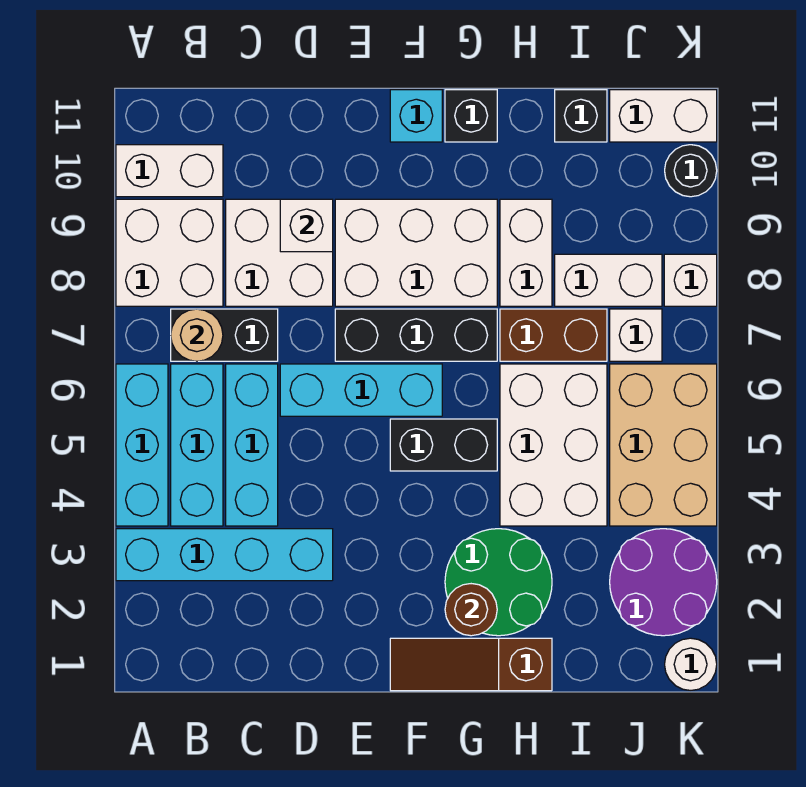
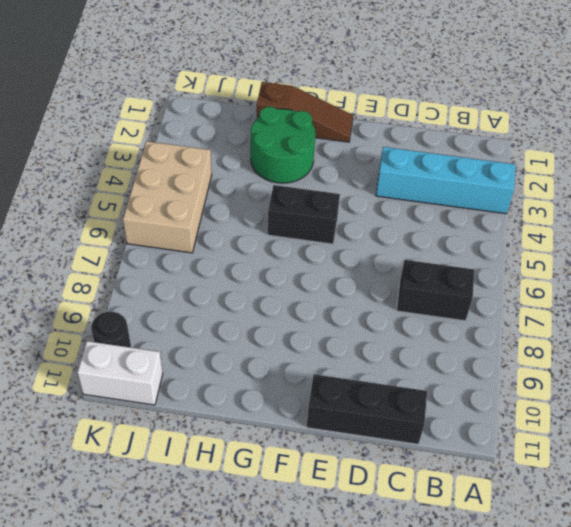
black brick C11:E11 level 1 -> black brick E7:G7 level 1
none -> cyan brick A4:A6 level 1
none -> white brick A8:B9 level 1
none -> white brick A10:B10 level 1
none -> cyan brick B4:B6 level 1

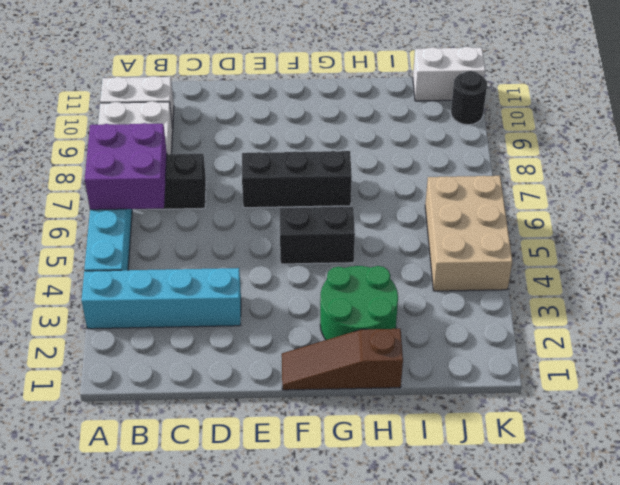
purple brick A6:B7 level 2 -> tan round brick B7 level 2
none -> cyan brick B4:B6 level 1
none -> cyan brick C4:C6 level 1
none -> white brick C8:D9 level 1
none -> cyan brick D6:F6 level 1

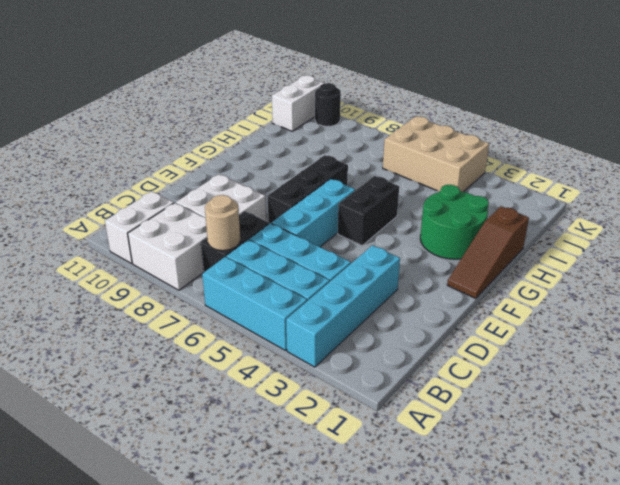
none -> white brick E8:G9 level 1
none -> cyan brick F11 level 1
none -> black brick G11 level 1
none -> white brick H4:I6 level 1

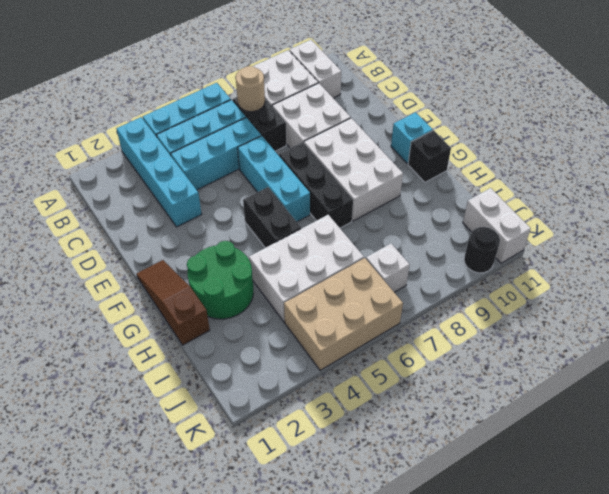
none -> brown brick H7:I7 level 1
none -> white brick H8:H9 level 1
none -> white brick I8:J8 level 1
none -> black brick I11 level 1

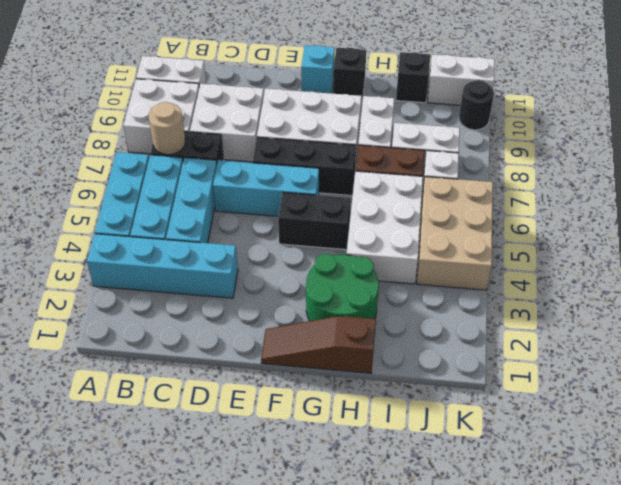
none -> purple round brick J2:K3 level 1
none -> white round brick K1 level 1
none -> white brick K8 level 1
none -> white brick D9 level 2

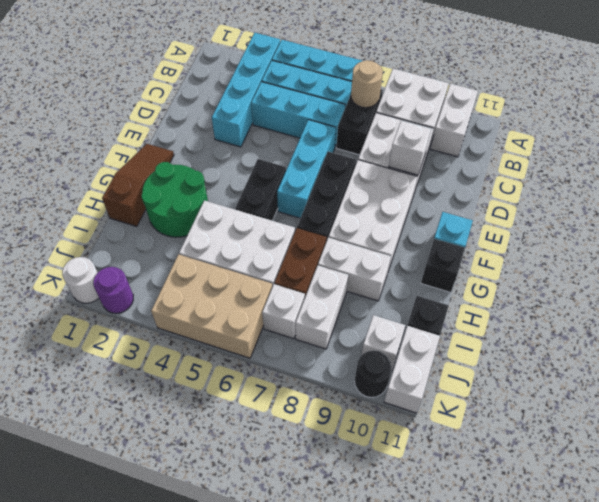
white brick J10 level 1 -> white brick K8 level 1
purple round brick K2 level 1 -> purple round brick J2:K3 level 1
none -> brown round brick G2 level 2

